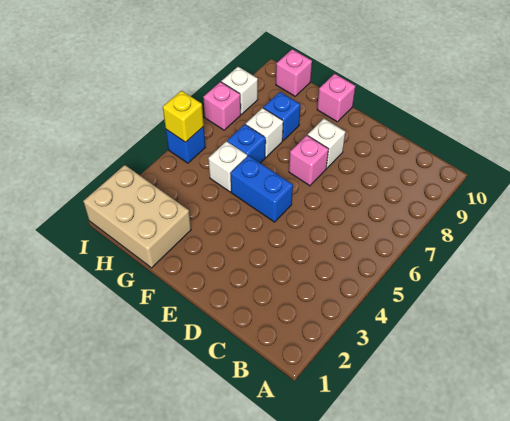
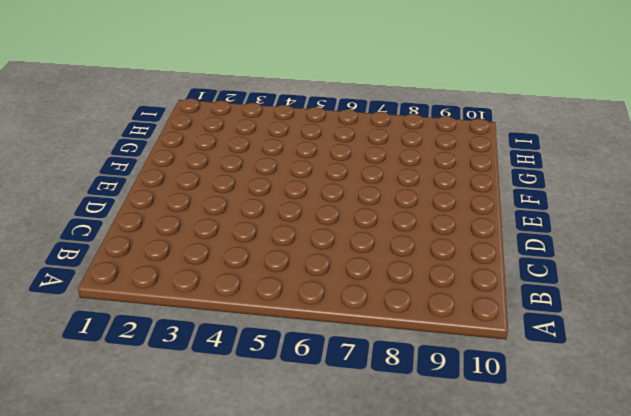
none -> blue brick E5:F5 level 1
none -> pink brick E7 level 1
none -> white brick E8 level 1

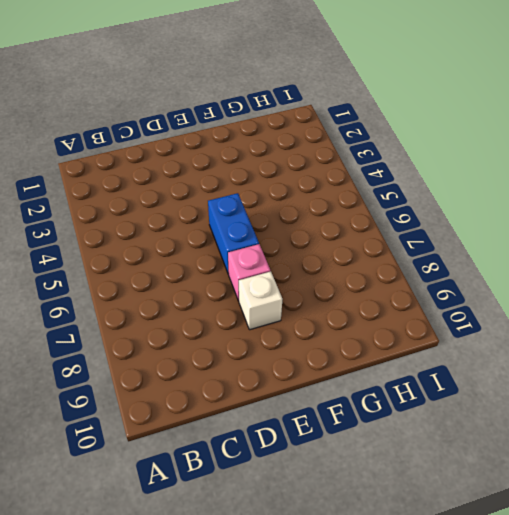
blue brick E5:E6 level 1 -> blue brick E5:F5 level 1
none -> pink brick F10 level 1
none -> tan brick G1:I2 level 1
none -> white brick G5 level 1

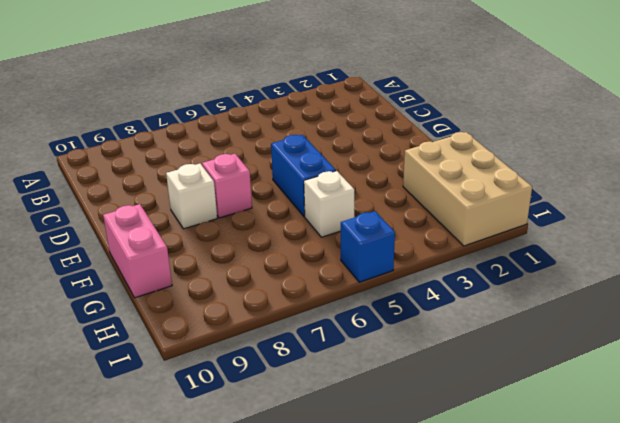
pink brick F10:G10 level 1 -> pink brick F10 level 1
none -> blue brick G6 level 1
none -> white brick G7 level 1
none -> blue brick G8 level 1

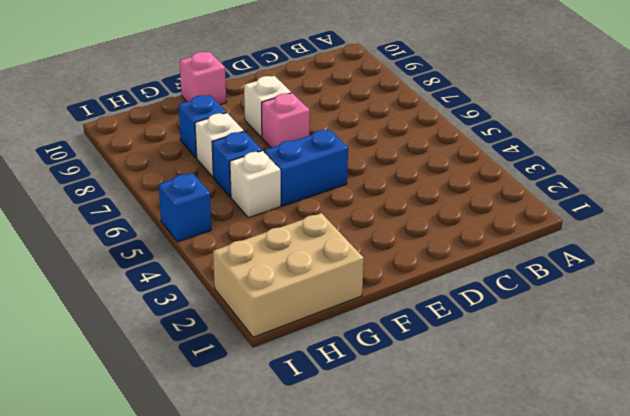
none -> pink brick H10 level 1
none -> pink brick I7 level 1
none -> white brick I8 level 1

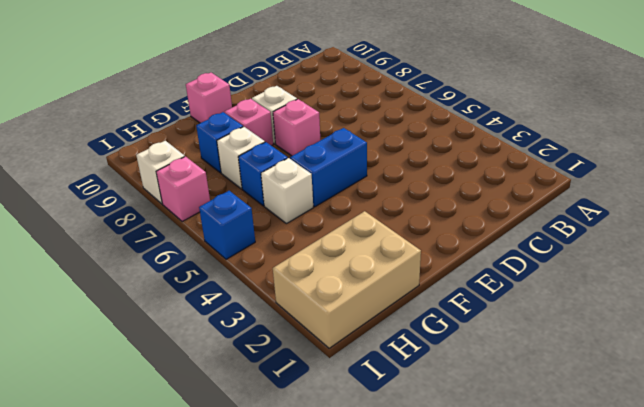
pink brick F8 level 1 -> pink brick H10 level 1
none -> yellow brick I5 level 2

